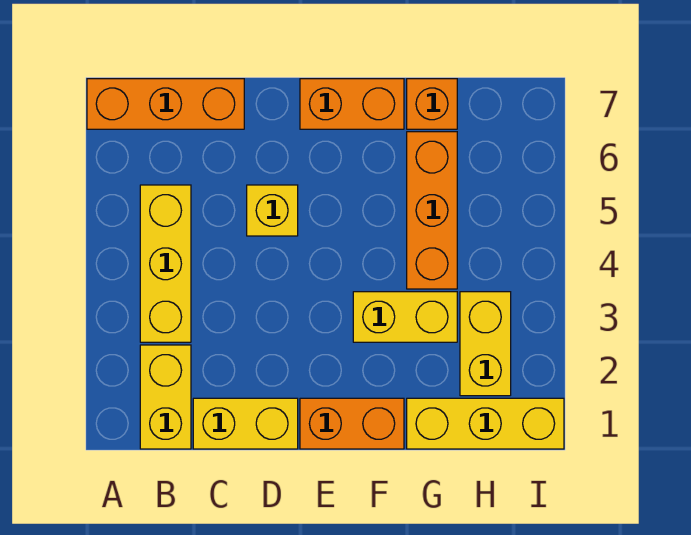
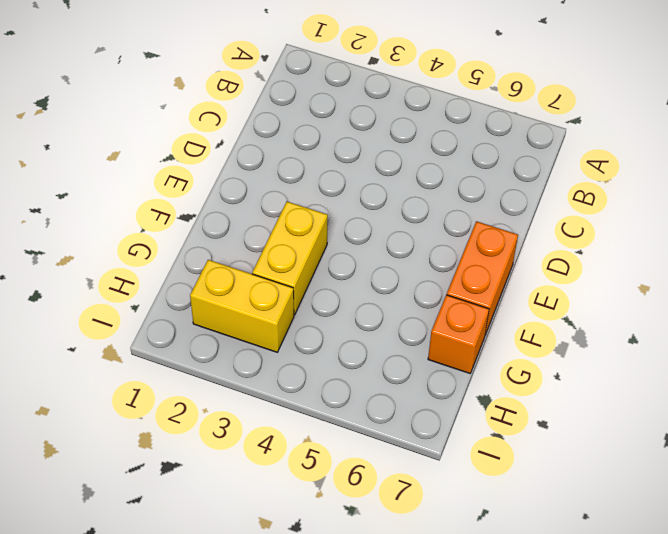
none -> orange brick A7:C7 level 1
none -> yellow brick B1:B2 level 1
none -> yellow brick B3:B5 level 1

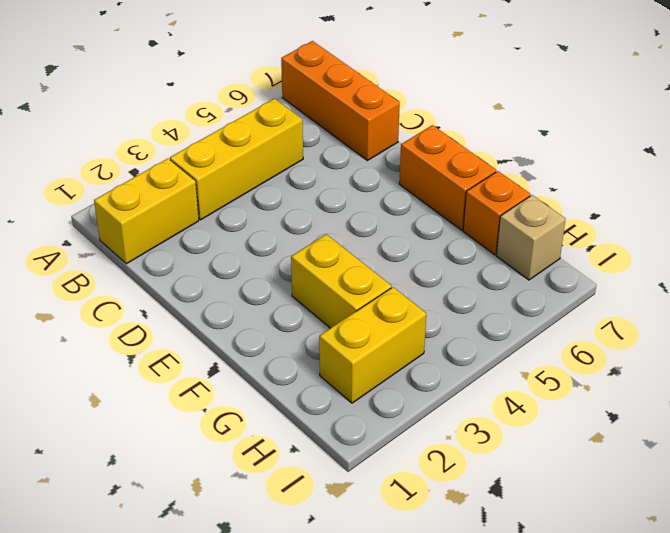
tan brick H7 level 1 -> none
none -> yellow brick C1:D1 level 1
none -> yellow brick D5 level 1
none -> orange brick E1:F1 level 1

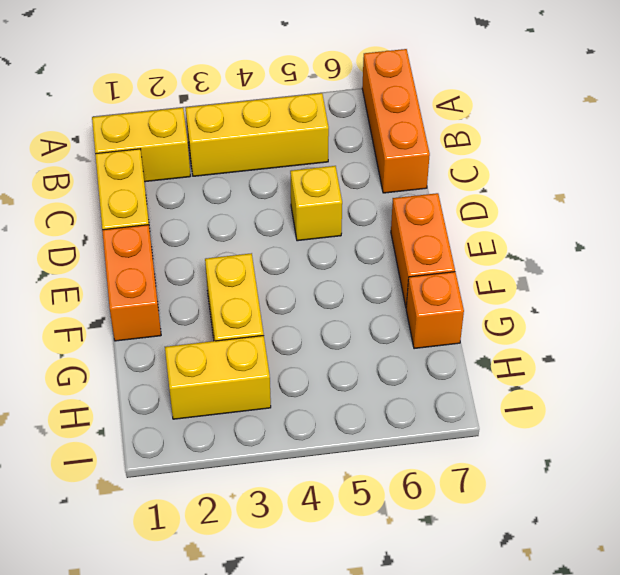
none -> yellow brick G1:I1 level 1
none -> orange brick G4:G6 level 1

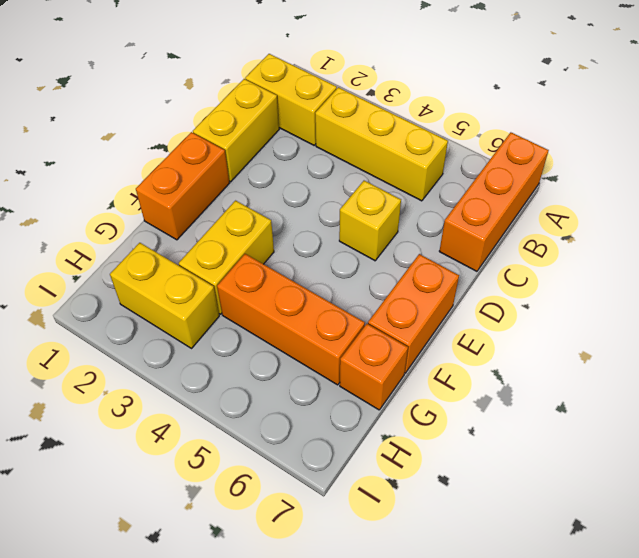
none -> yellow brick G1:I1 level 1

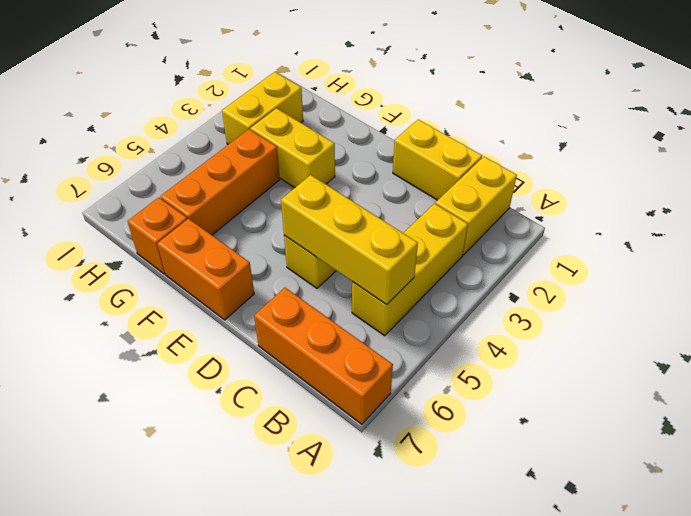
yellow brick B5:D5 level 2 -> yellow brick G1:I1 level 1
none -> orange brick E1:F1 level 1

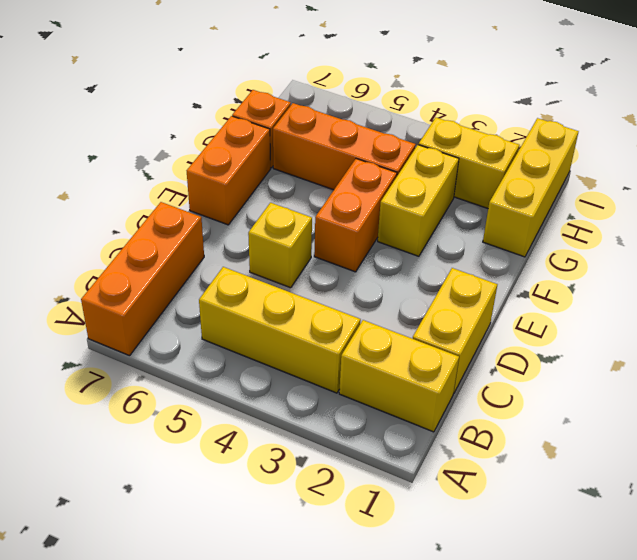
orange brick E4:F4 level 1 -> orange brick E1:F1 level 1

